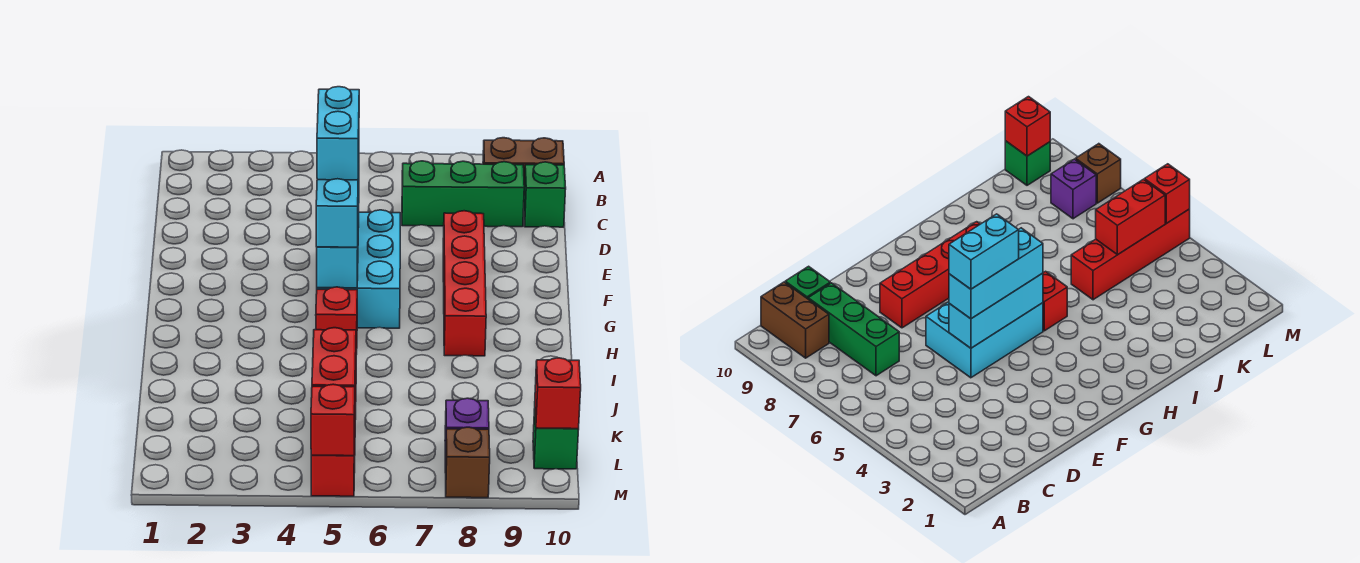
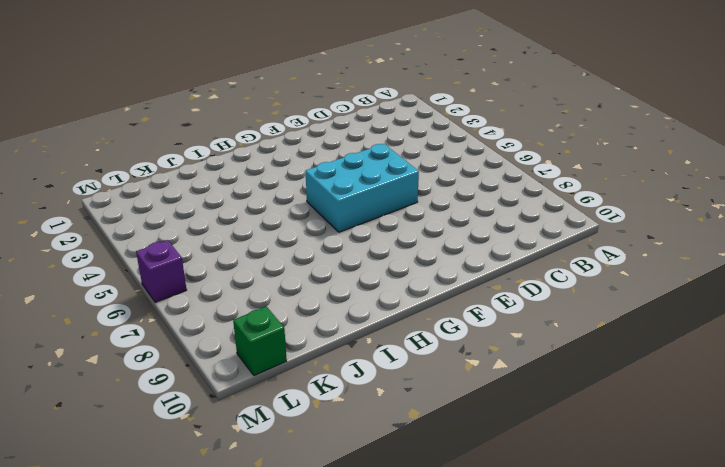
purple brick M6 level 1 -> purple brick L8 level 1
none -> brown brick B9:B10 level 1
none -> green brick C7:C9 level 1
none -> green brick C10 level 1

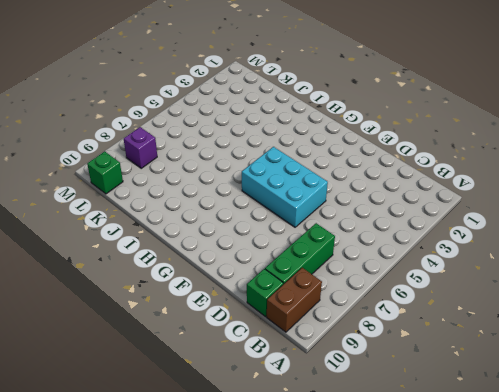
none -> red brick E8:H8 level 1
none -> red brick H5 level 1
none -> red brick J5:M5 level 1

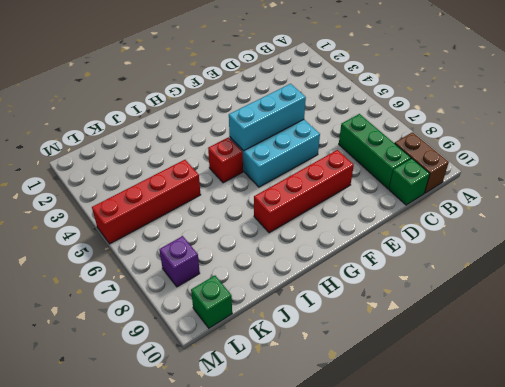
none -> brown brick M8 level 1
none -> red brick K5:L5 level 2
none -> red brick L10 level 2

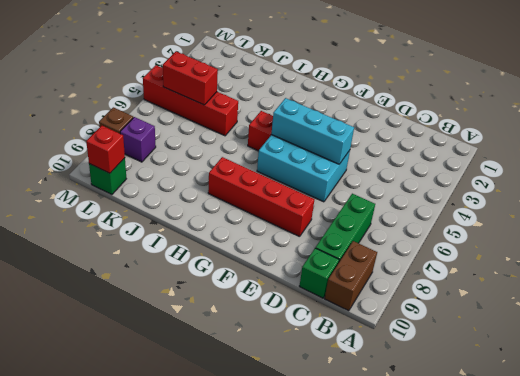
none -> red brick M5 level 2
none -> cyan brick E5:G5 level 3
none -> cyan brick E5:F5 level 4

